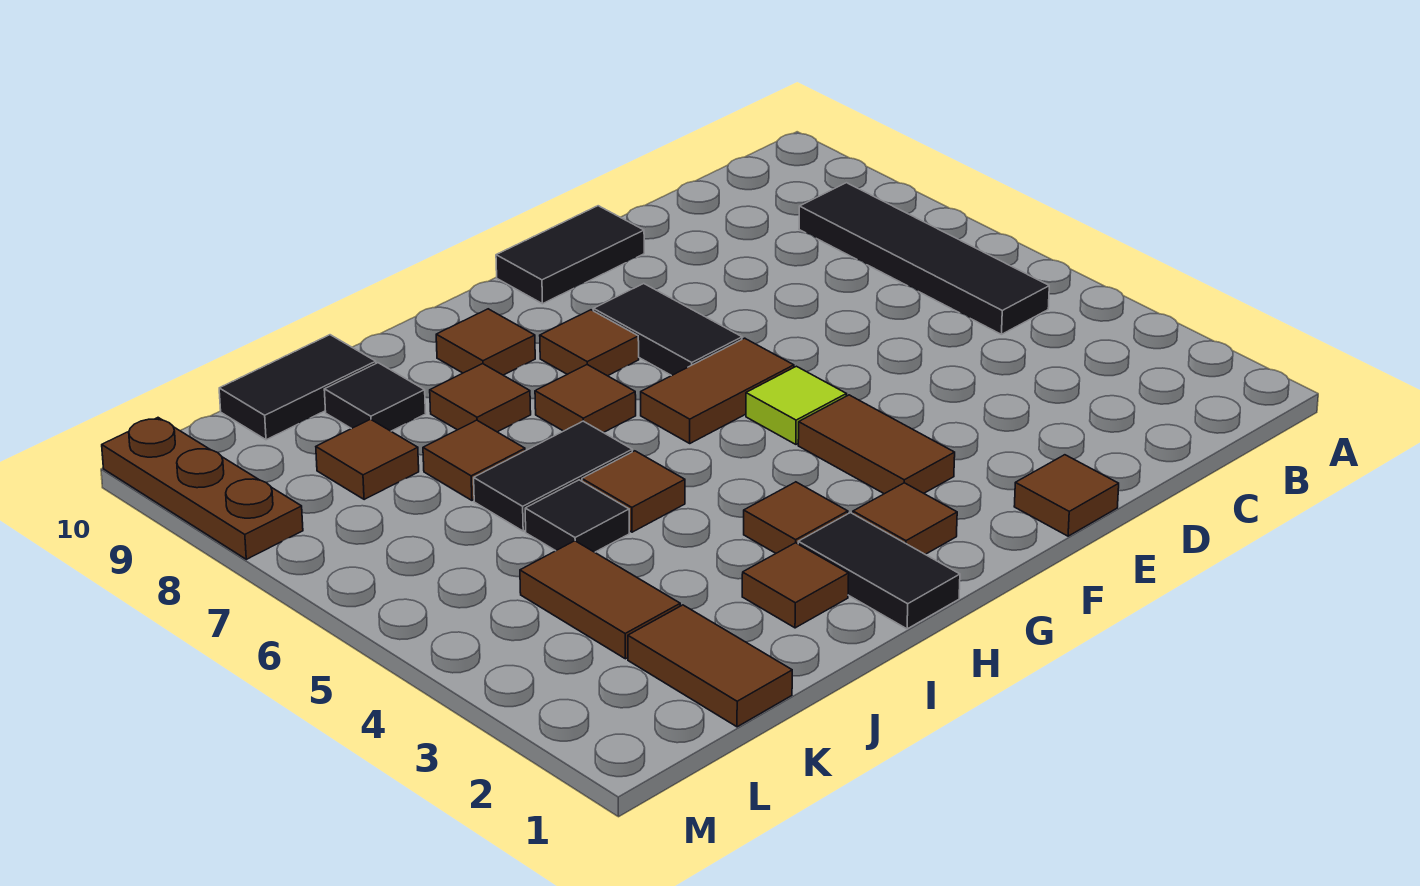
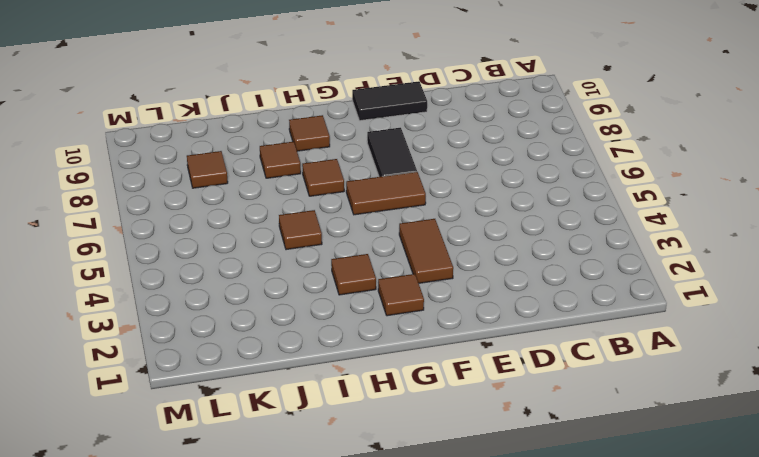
none -> black tile B5:B8 level 1
none -> brown tile E1 level 1
none -> lime tile F5 level 1

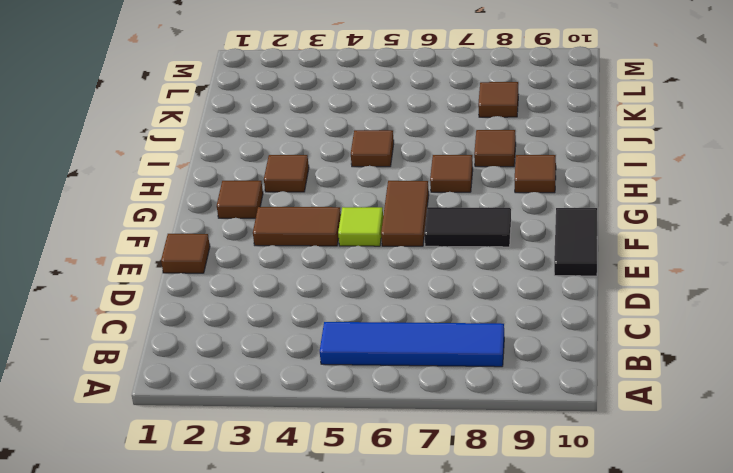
blue tile B5:B8 level 1 -> black tile B5:B8 level 1
none -> brown tile G8 level 1
none -> black tile H1:H2 level 1
none -> brown tile I2 level 1

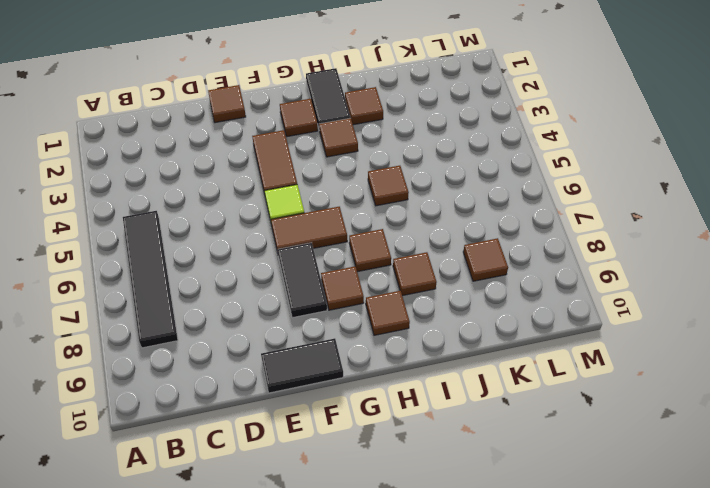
none -> black tile I6:J6 level 1
none -> black tile J5 level 1
none -> brown tile J7 level 1

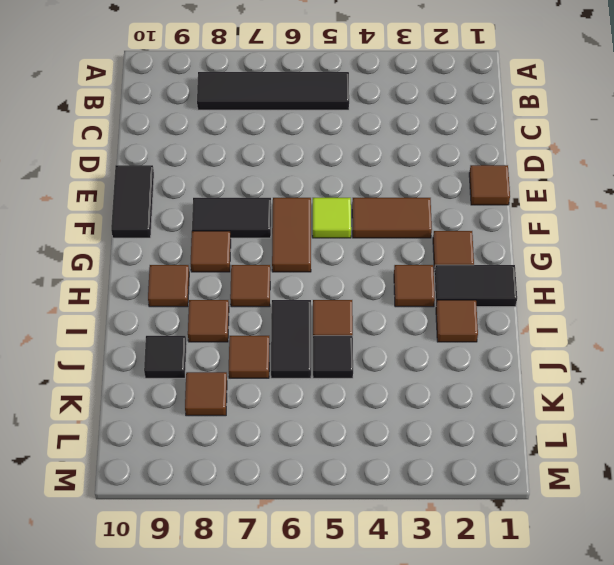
none -> black tile J10:K10 level 1
none -> brown tile K1:K2 level 1
none -> brown tile K3:K4 level 1

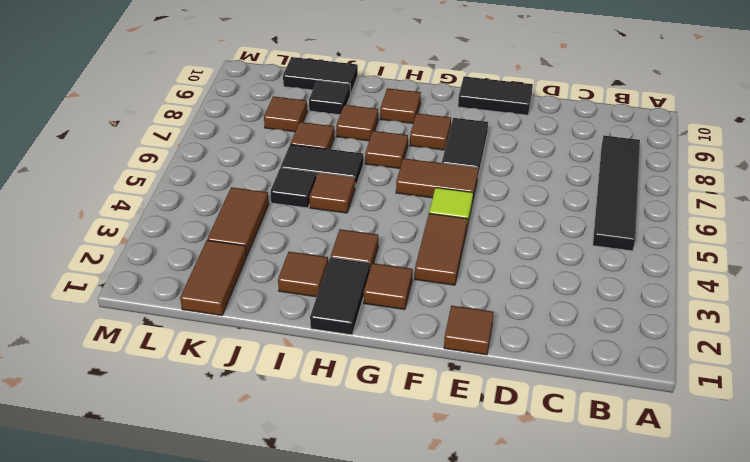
none -> brown plate M8:M10 level 1

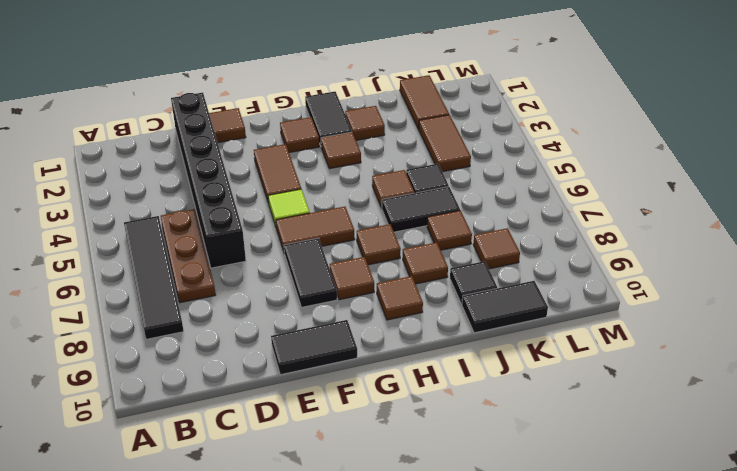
brown plate C5:C7 level 1 -> brown plate M8:M10 level 1
black brick D1:D6 level 1 -> none

